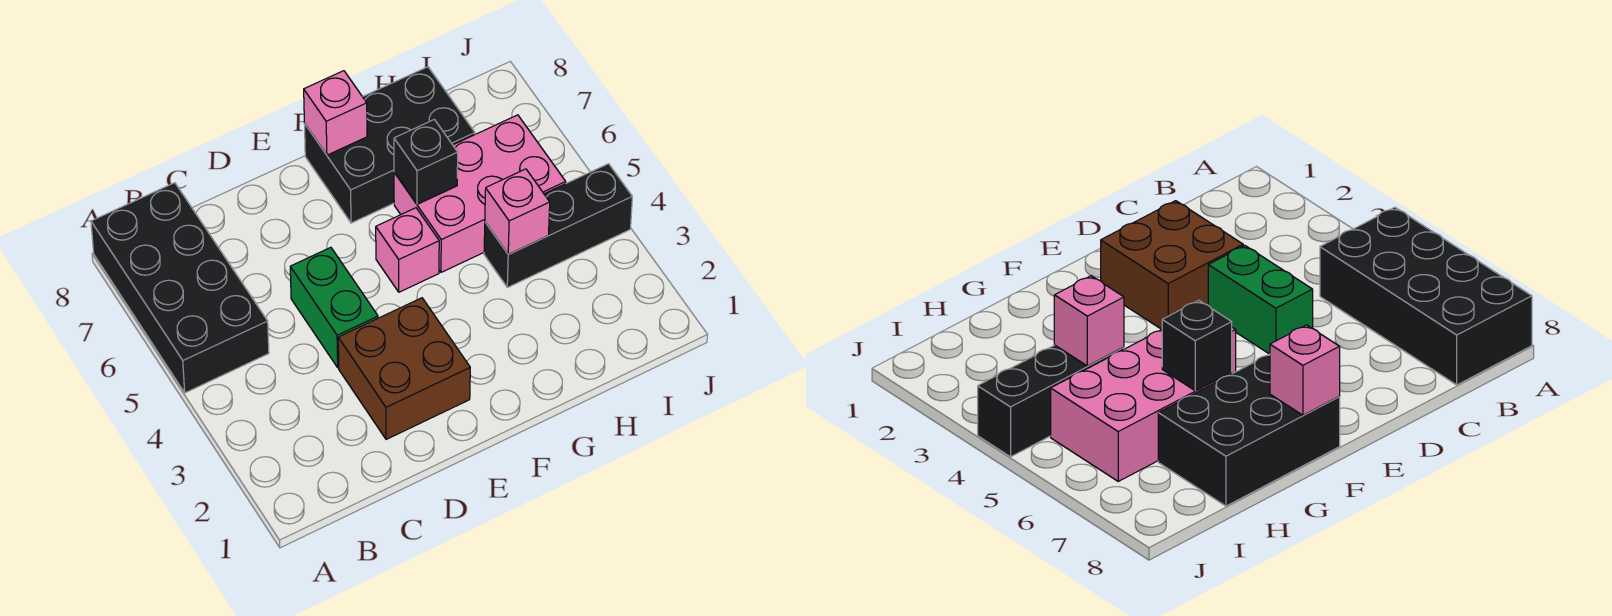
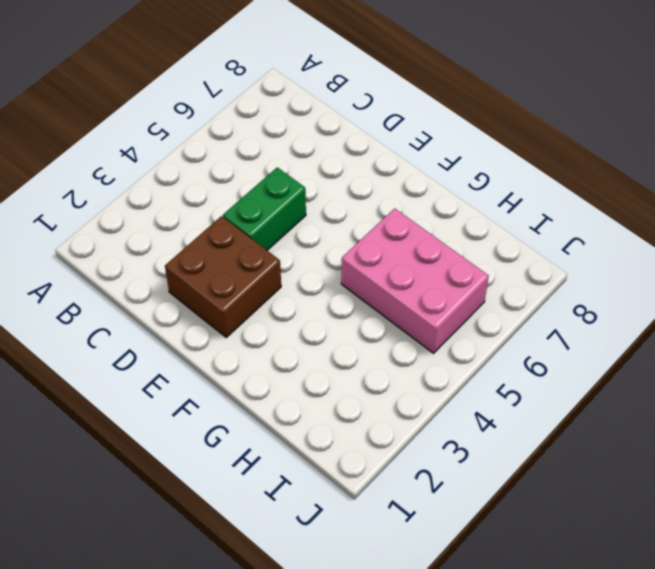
none -> black brick A5:B8 level 1
none -> pink brick F5 level 1

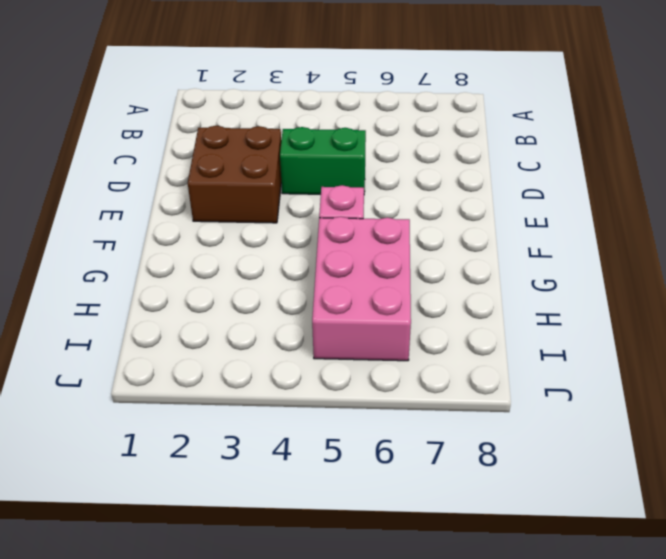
none -> black brick A5:B8 level 1
none -> black brick F7:H8 level 1

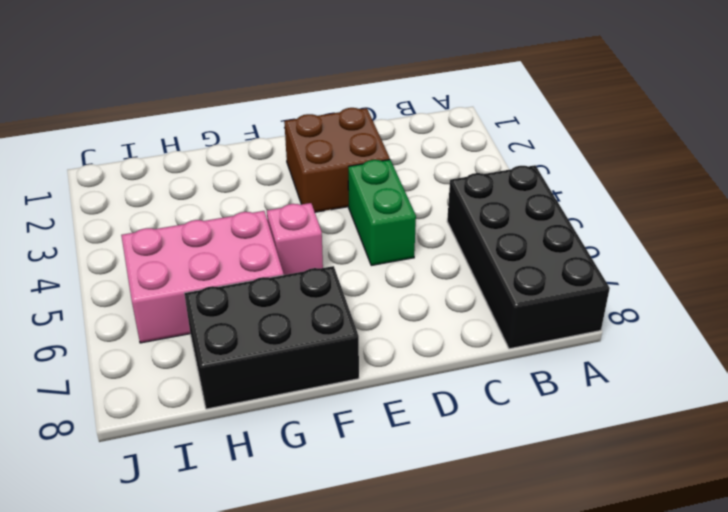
none -> black brick H4:J4 level 1
none -> pink brick F8 level 2

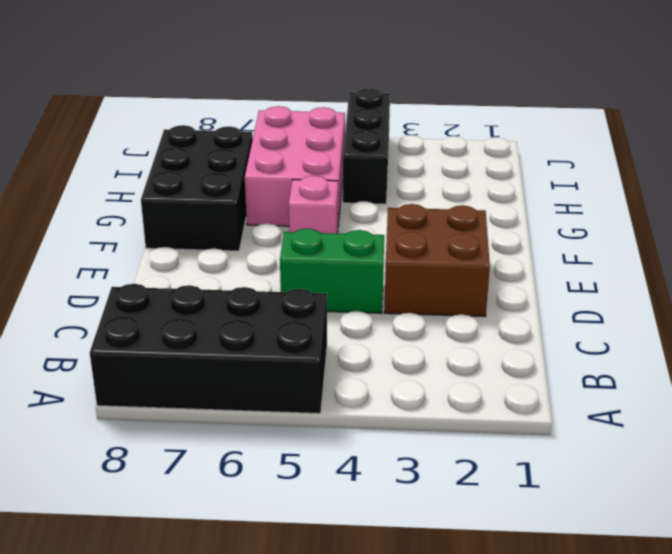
none -> pink brick F8 level 2
none -> black brick G6 level 2

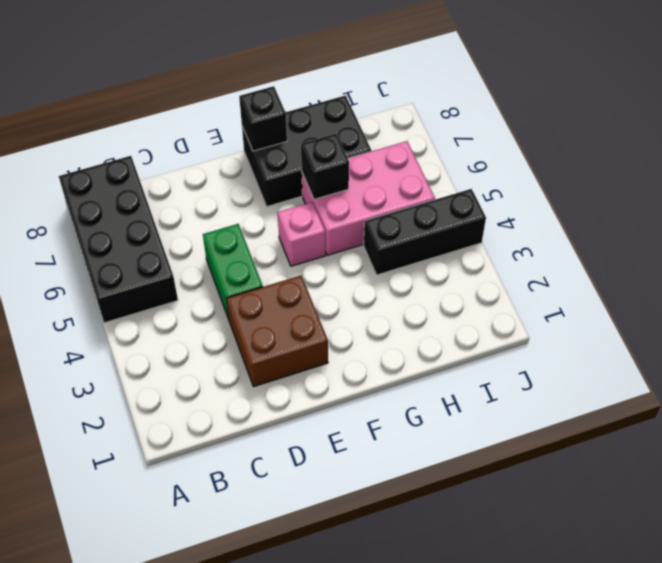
black brick F8 level 2 -> pink brick F8 level 2
none -> pink brick H4 level 2

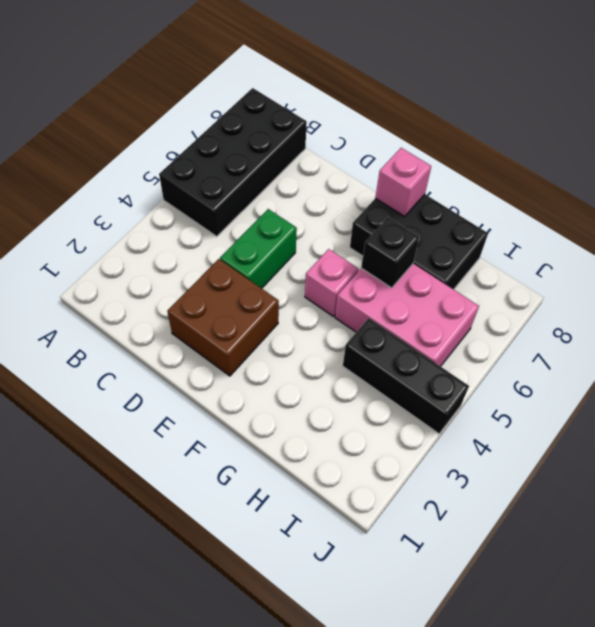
none -> pink brick H4 level 2

